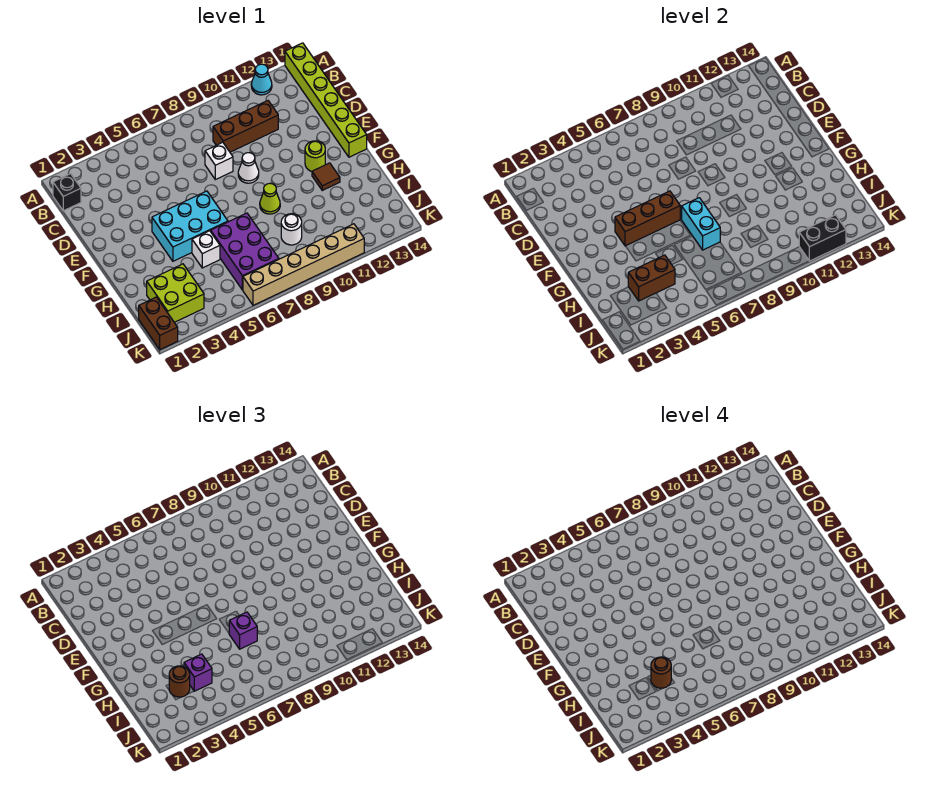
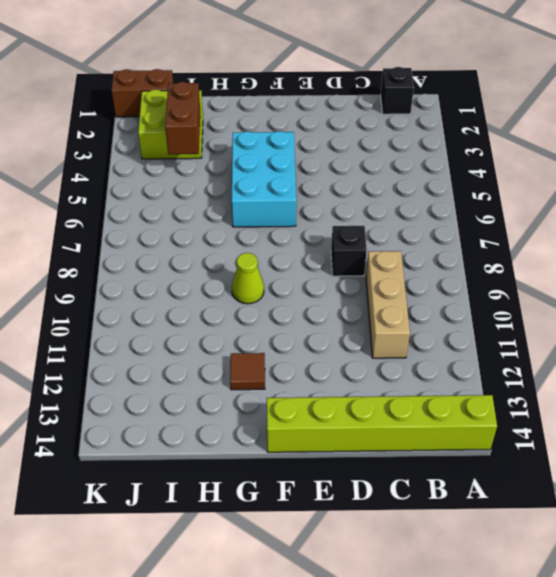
tan brick C9:C11 level 1 -> brown brick C9:C11 level 1
black brick D8 level 1 -> white brick D8 level 1
none -> cyan cone A12 level 1
none -> white cone E9 level 1
none -> lime round brick F12 level 1

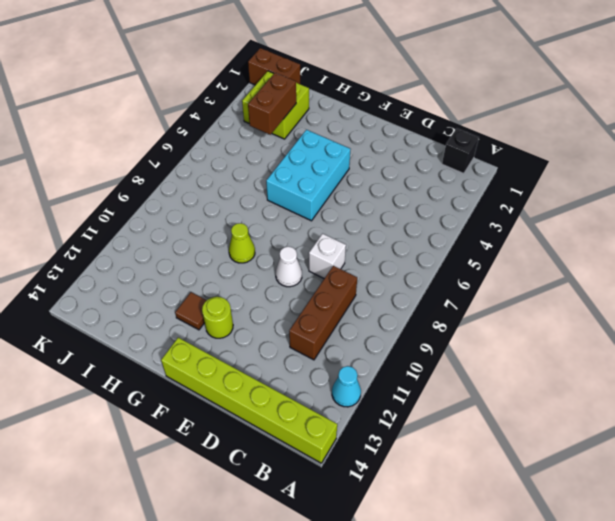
none -> white brick H5 level 1
none -> purple brick H6:J7 level 1
none -> white round brick I9 level 1

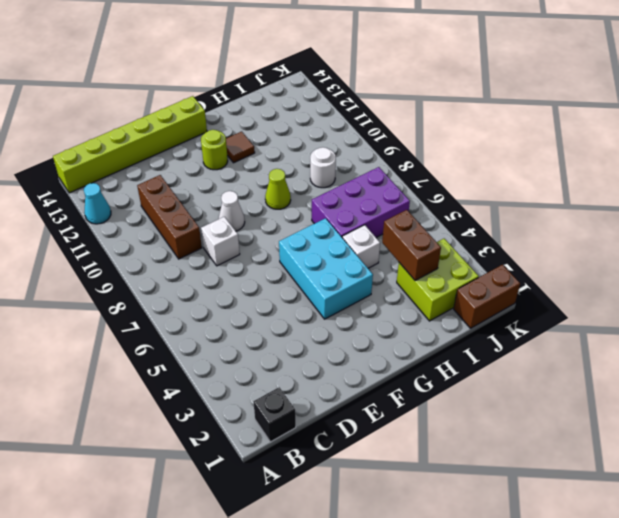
none -> tan brick K6:K11 level 1
none -> brown brick F4:F6 level 2
none -> cyan brick G7:H7 level 2

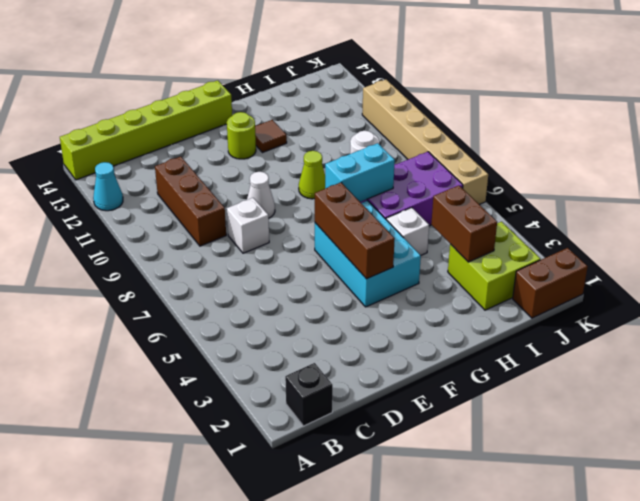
none -> black brick K11:K12 level 2
none -> purple brick H7 level 3
none -> brown round brick I3 level 3

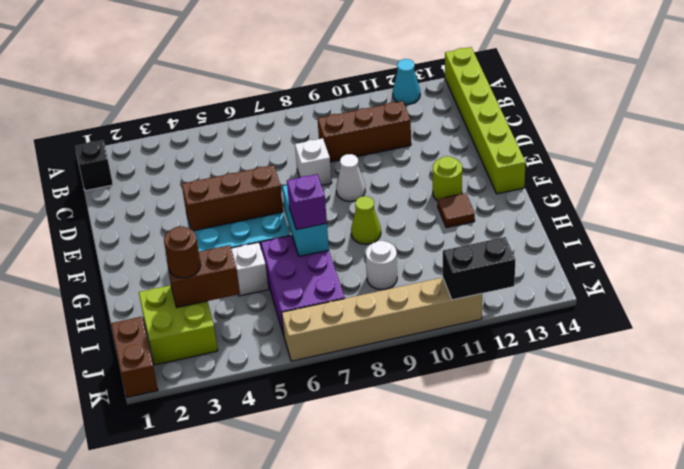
none -> purple brick I4 level 3
none -> brown round brick I4 level 4

